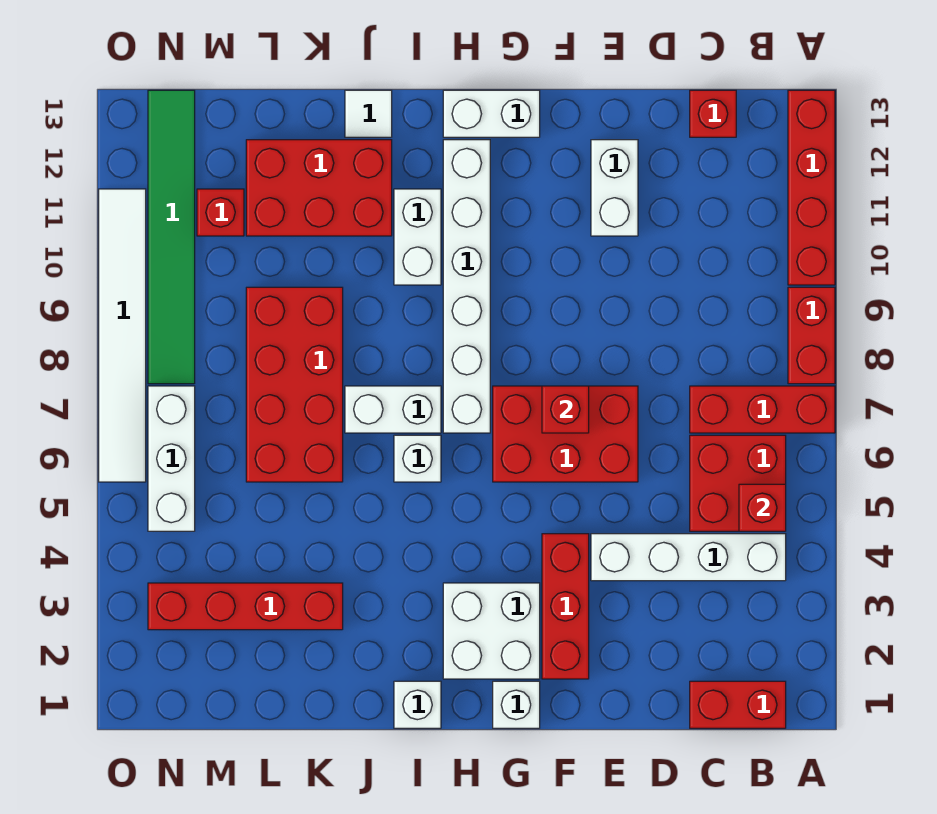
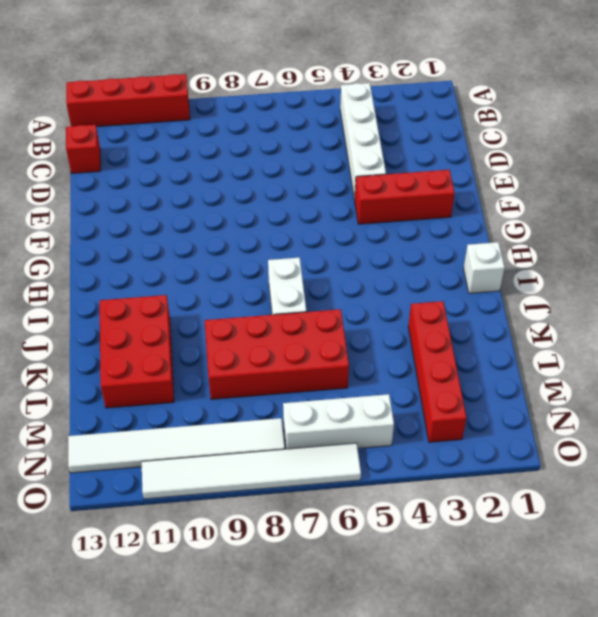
white tile N8:N13 level 1 -> green tile N8:N13 level 1
none -> red brick A7:C7 level 1
none -> red brick A8:A9 level 1
none -> red brick B1:C1 level 1

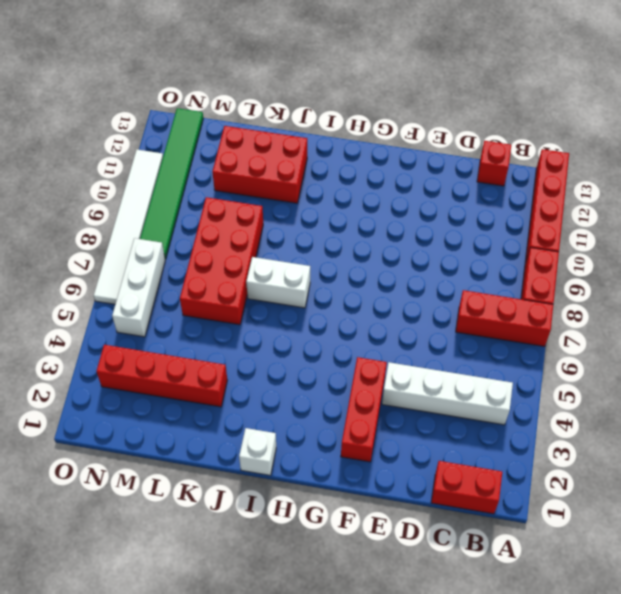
none -> red brick B5:C6 level 1
none -> red brick E6:G7 level 1
none -> white brick E11:E12 level 1

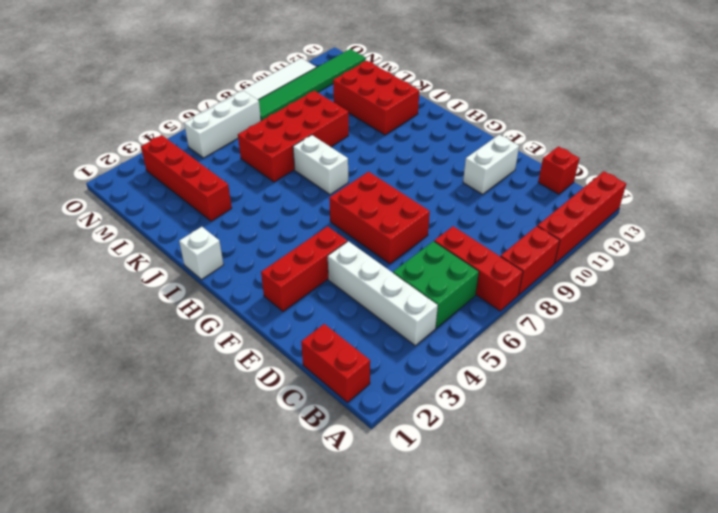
green brick B5:C6 level 1 -> red brick B5:C6 level 1
none -> white brick G1 level 1
none -> white brick G2:H3 level 1
none -> white brick G13:H13 level 1

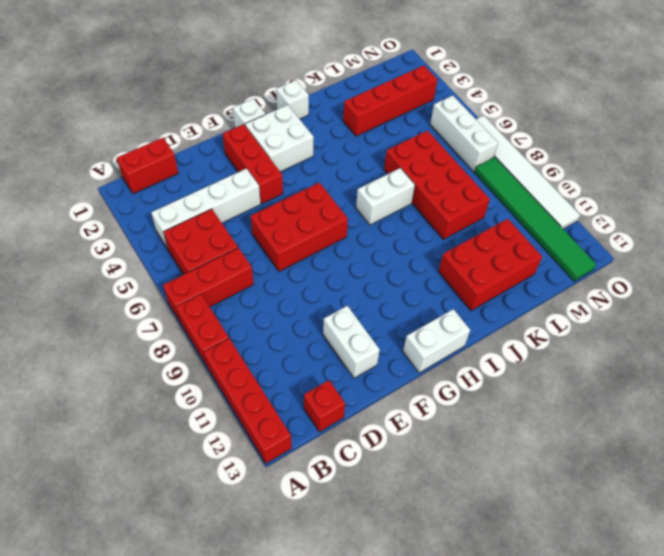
none -> white brick H7:H12 level 1
none -> white brick I6 level 1
none -> white brick I10:I11 level 1

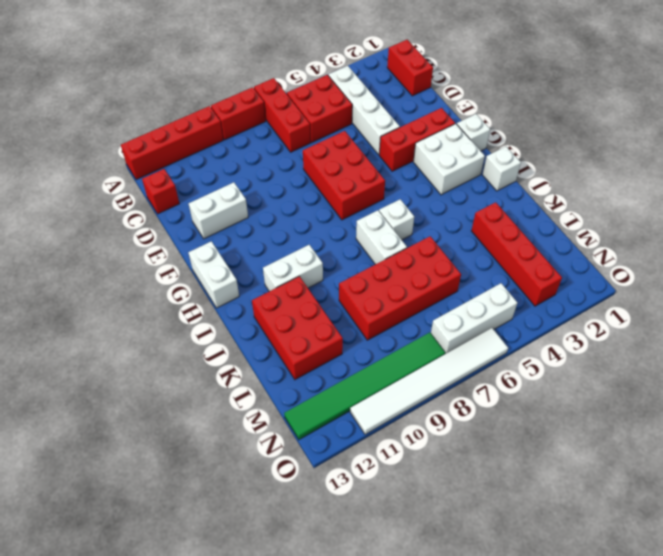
none -> white brick H7:H12 level 1
none -> white tile J13 level 1
none -> red brick M11 level 1

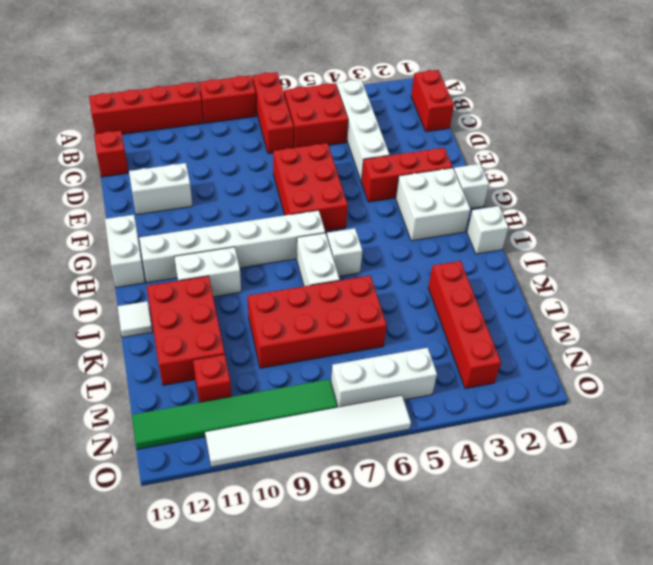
none -> red brick B5 level 2
none -> red brick F7 level 2

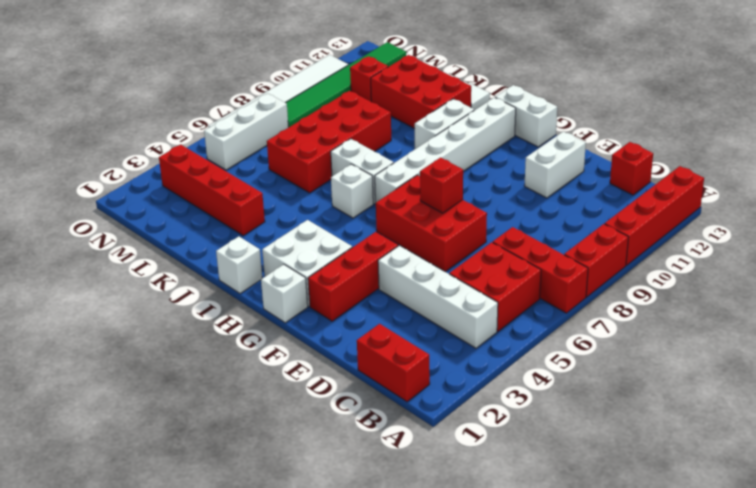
none -> red brick B5 level 2

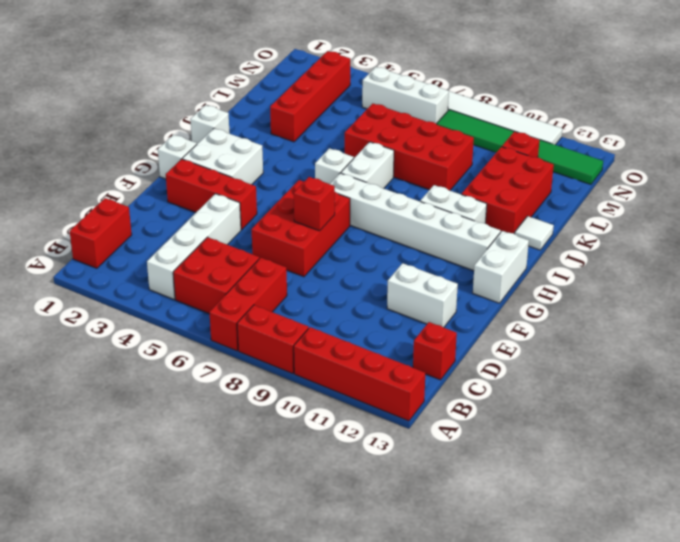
none -> red brick B5 level 2

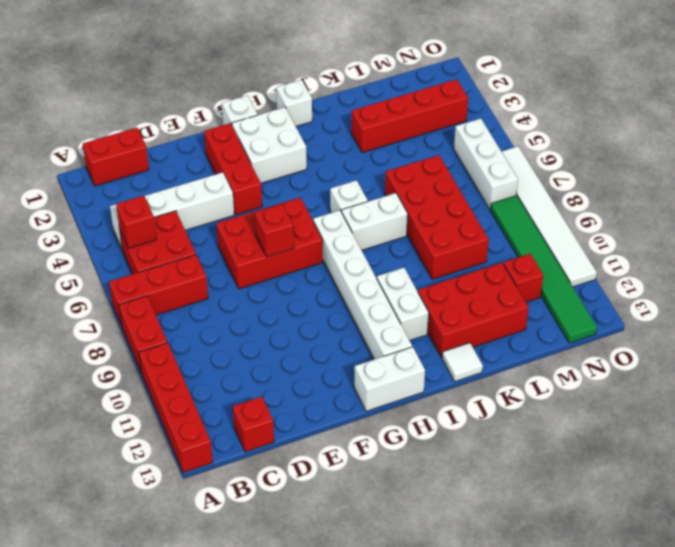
none -> white brick E11:E12 level 1

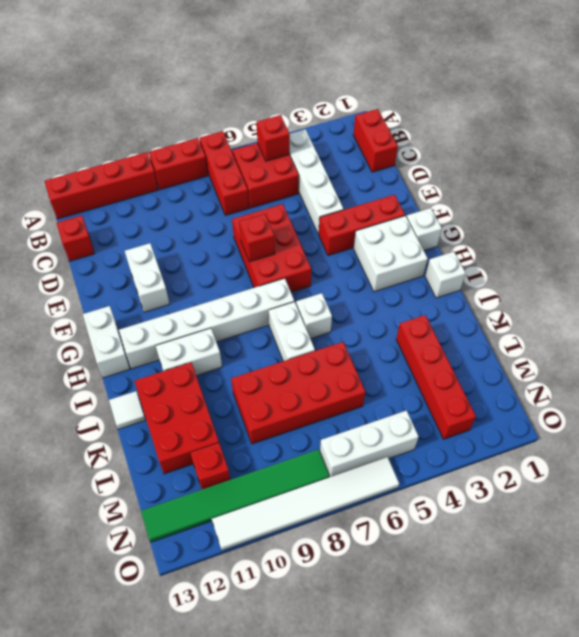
white brick E11:F11 level 1 -> white brick E11:E12 level 1

